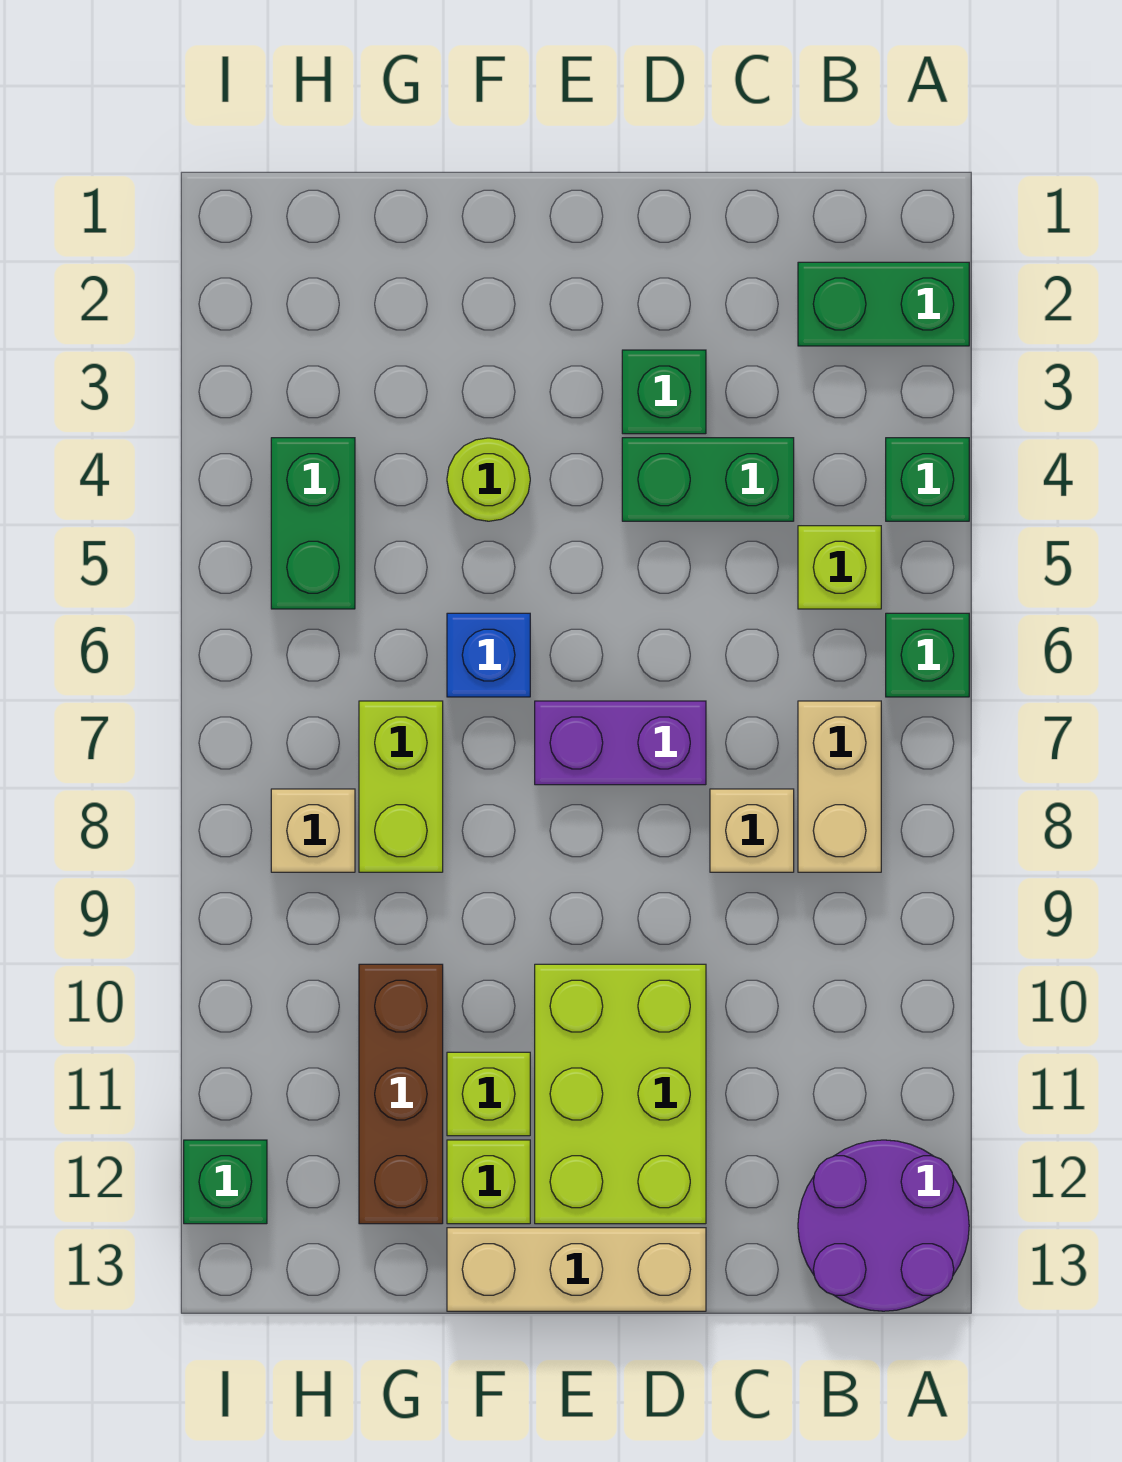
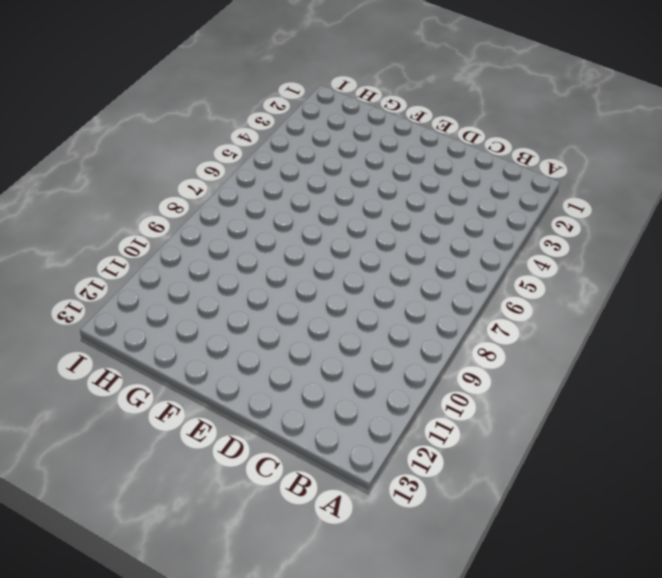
none -> green brick A2:B2 level 1
none -> green brick A4 level 1
none -> green brick A6 level 1

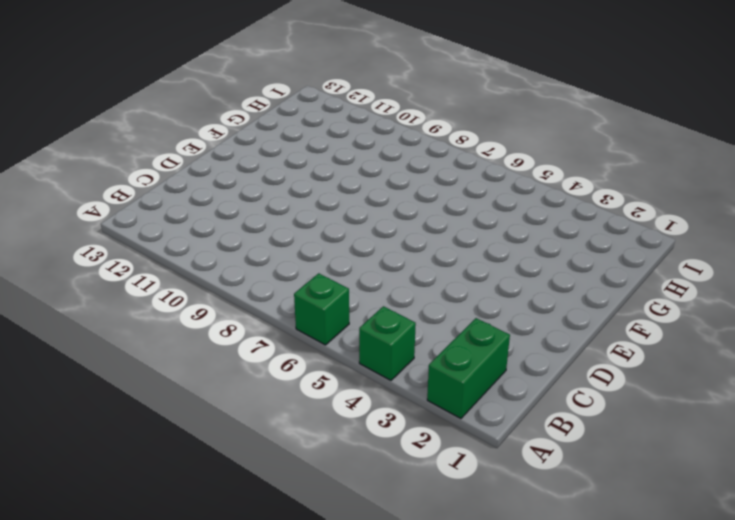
none -> purple round brick A12:B13 level 1
none -> lime brick B5 level 1
none -> tan brick B7:B8 level 1

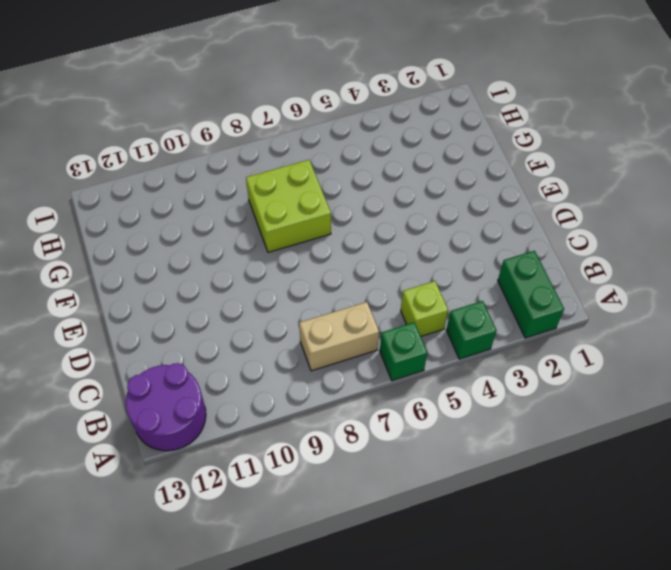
lime brick F7:G8 level 1 -> lime brick G7:G8 level 1
none -> green brick C4:D4 level 1
none -> tan brick C8 level 1
none -> green brick D3 level 1

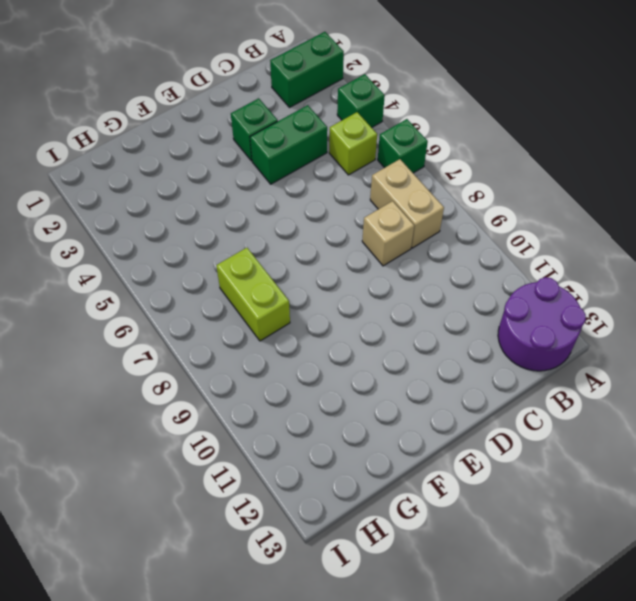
none -> purple brick D7:E7 level 1
none -> lime brick D10:E12 level 1
none -> tan brick D13:F13 level 1

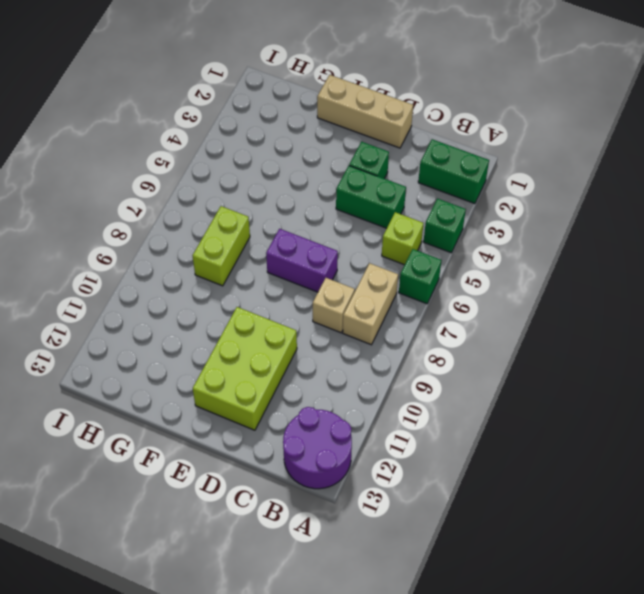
tan brick D1:F1 level 1 -> tan brick D13:F13 level 1
none -> lime round brick F4 level 1
none -> blue brick F6 level 1
none -> lime brick F11 level 1

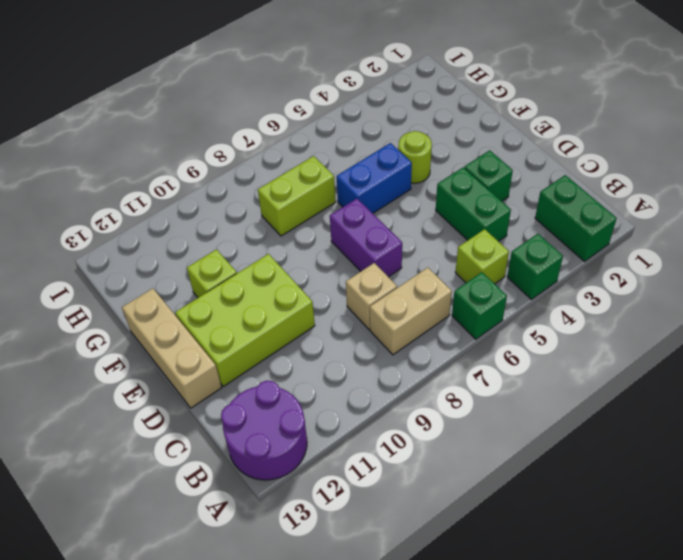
blue brick F5:F6 level 1 -> blue brick F6 level 1
none -> lime brick F12 level 1
none -> brown brick G10:G12 level 1
none -> green brick H4:H5 level 1

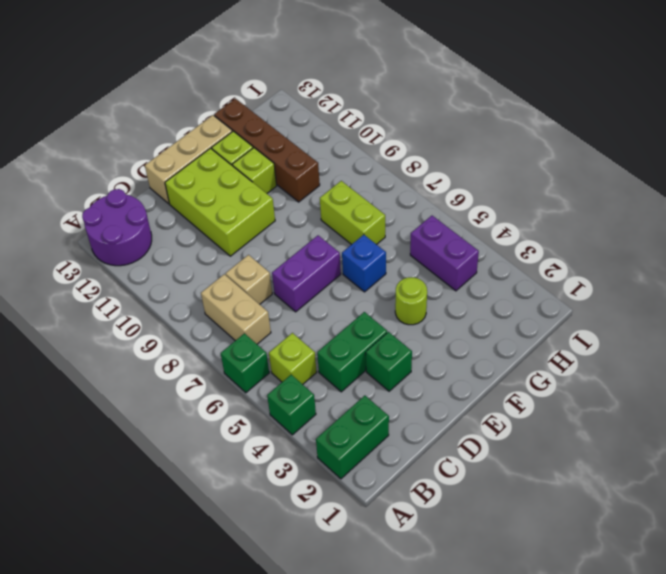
brown brick G10:G13 level 1 -> brown brick G10:G12 level 1
purple brick H4:H5 level 1 -> green brick H4:H5 level 1
none -> tan brick H8 level 1
none -> green brick I12 level 1

